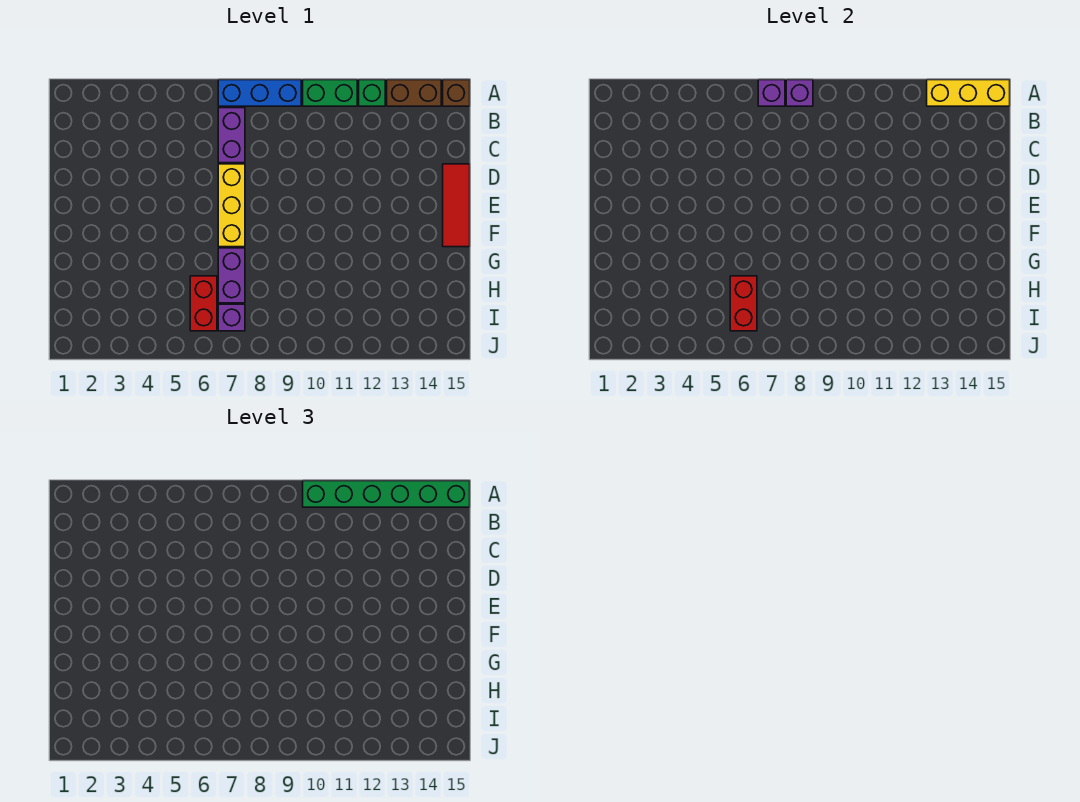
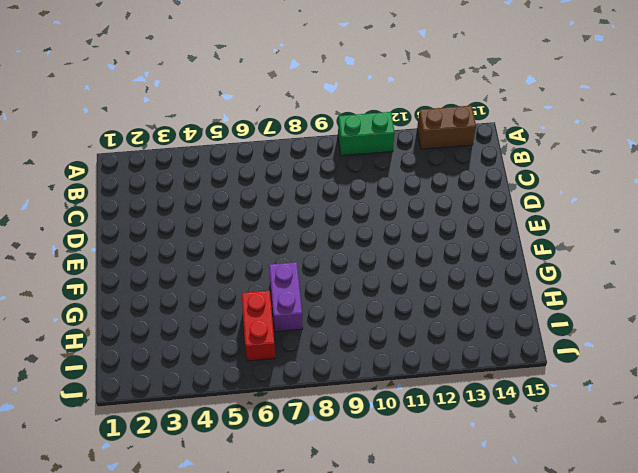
none -> blue brick A7:A9 level 1
none -> green brick A12 level 1
none -> brown brick A15 level 1

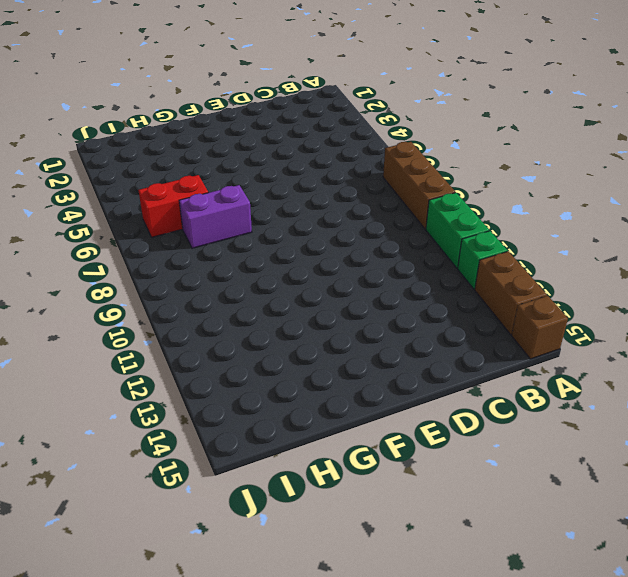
brown brick A7:A9 level 1 -> blue brick A7:A9 level 1
none -> purple brick B7:C7 level 1
none -> yellow brick D7:F7 level 1
none -> red tile D15:F15 level 1

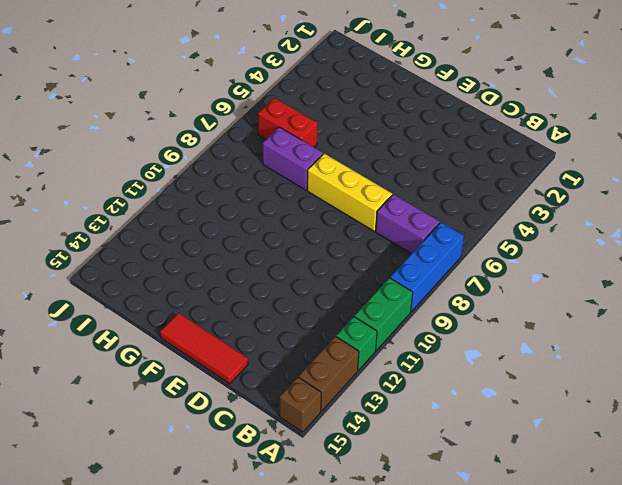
none -> purple brick I7 level 1
none -> purple brick A7 level 2
none -> purple brick A8 level 2

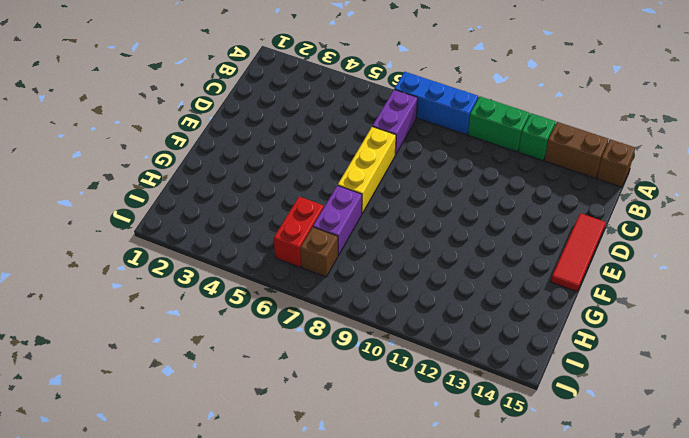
brown brick I7 level 1 -> purple brick I7 level 1
none -> purple brick A7 level 2
none -> purple brick A8 level 2
none -> yellow brick A13:A15 level 2

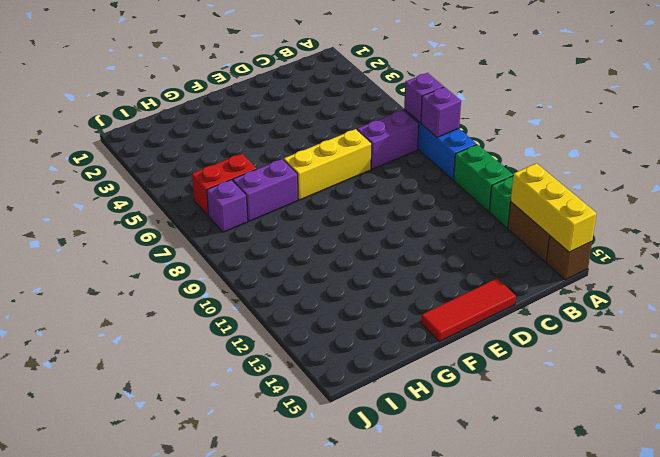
none -> red brick H6:I6 level 2
none -> green brick A10:A15 level 3

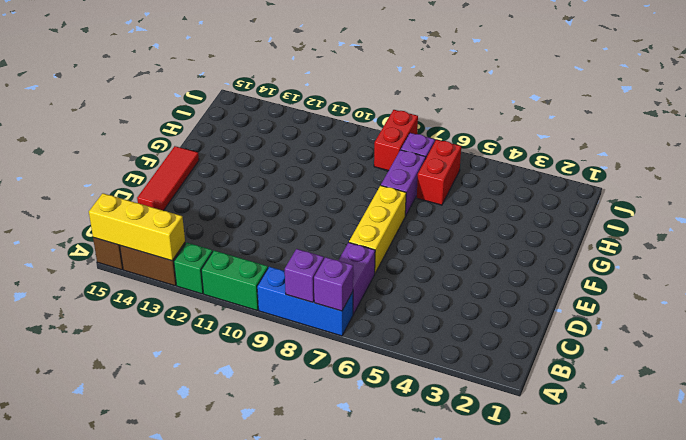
red brick I8:J8 level 1 -> red brick H6:I6 level 2
none -> green brick A10:A15 level 3

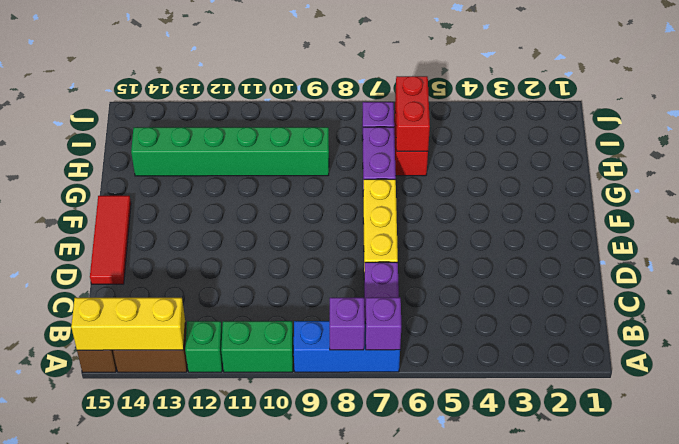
green brick H9:H14 level 1 -> green brick A10:A15 level 3

